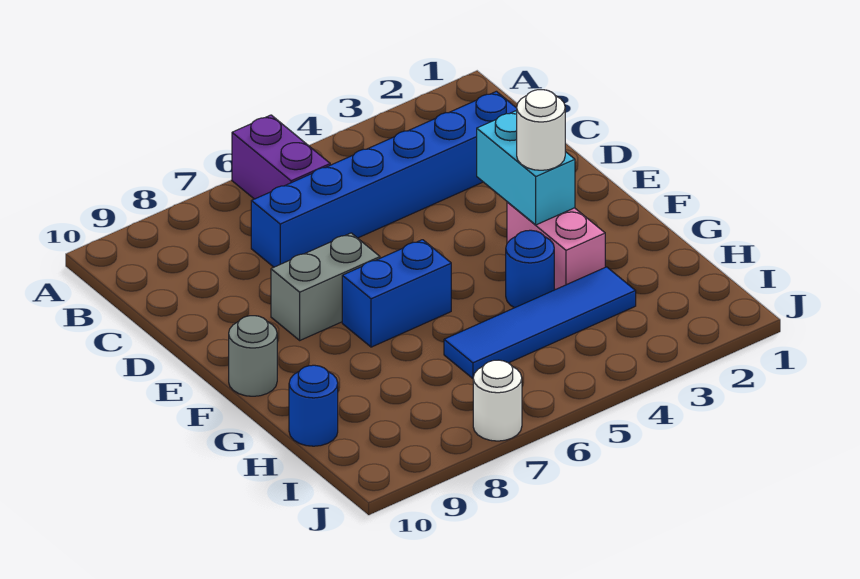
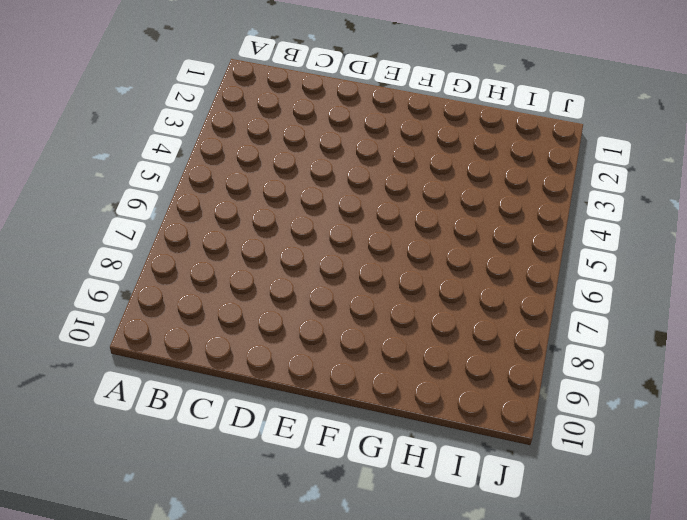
none -> purple brick A6:B6 level 1
none -> blue brick C2:C7 level 1
none -> grey brick E7:E8 level 1

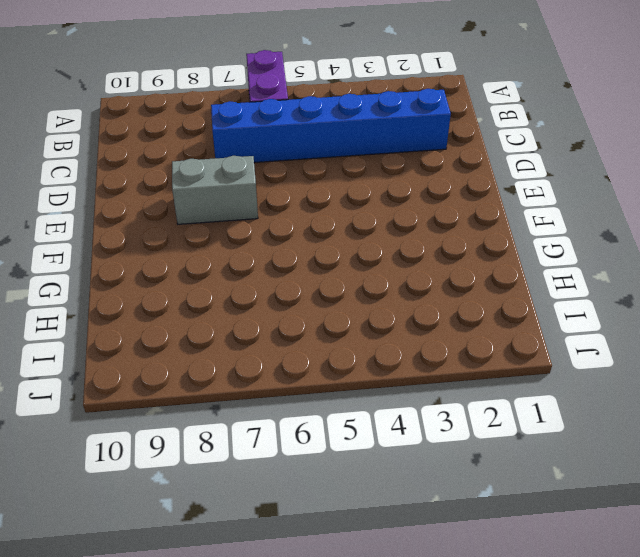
none -> pink brick F3:G3 level 1
none -> blue brick F6:F7 level 1
none -> grey round brick F10 level 1

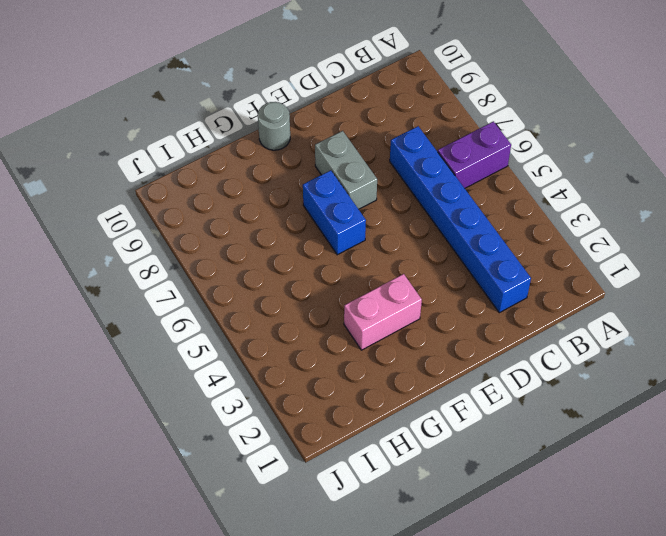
none -> blue round brick G4 level 1
none -> blue tile H3:H6 level 1
none -> blue round brick H10 level 1

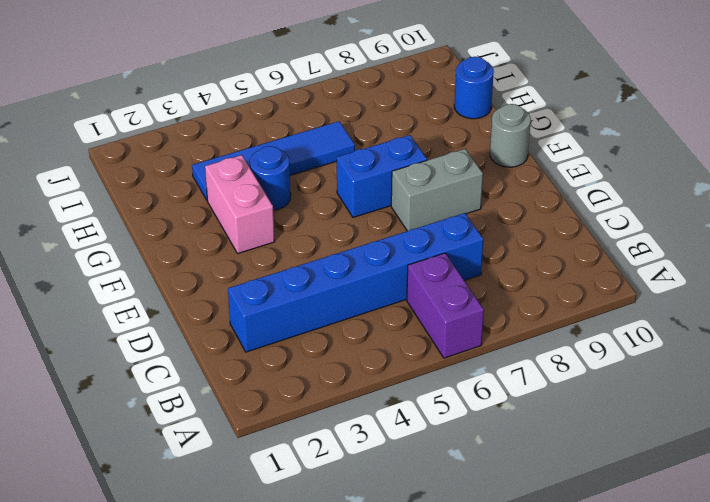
none -> white round brick J7 level 1
none -> cyan brick E3:F3 level 2
none -> white round brick F3 level 3

